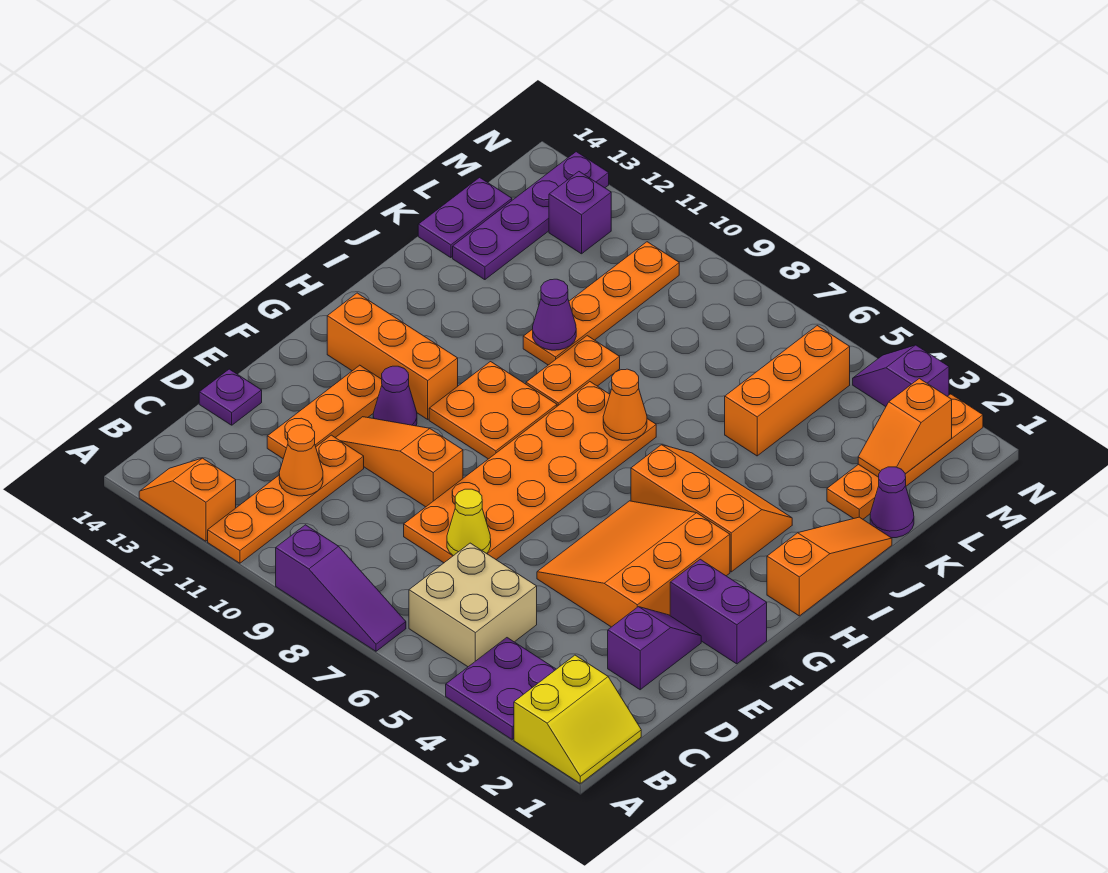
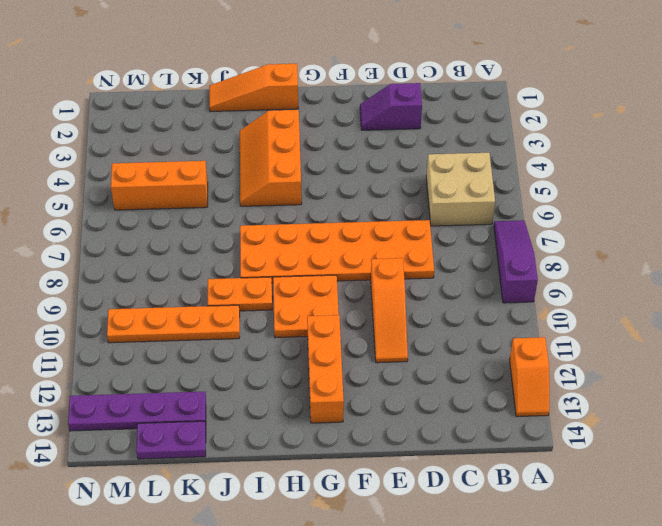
none -> yellow slope A1:B2 level 1 top 2
none -> purple plate A3:B4 level 1
none -> orange plate A11:D11 level 1
none -> orange plate D12:F12 level 1

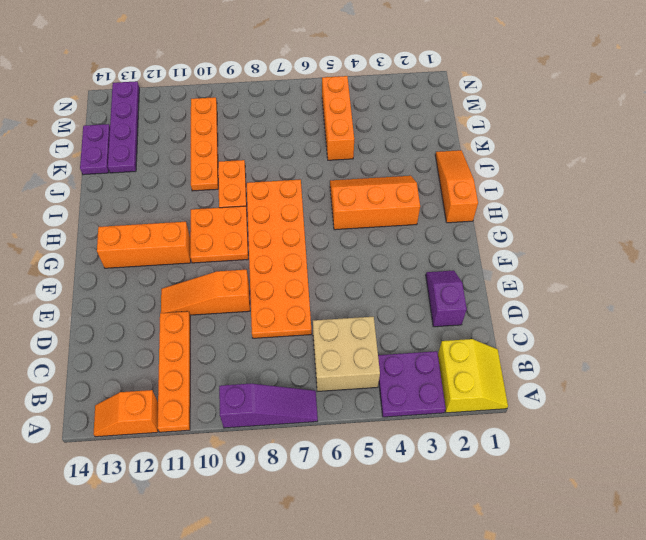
none -> orange plate D12:F12 level 1
none -> purple plate D14 level 1
none -> orange slope E3:G5 level 1 top 3
none -> purple brick F1:F2 level 1

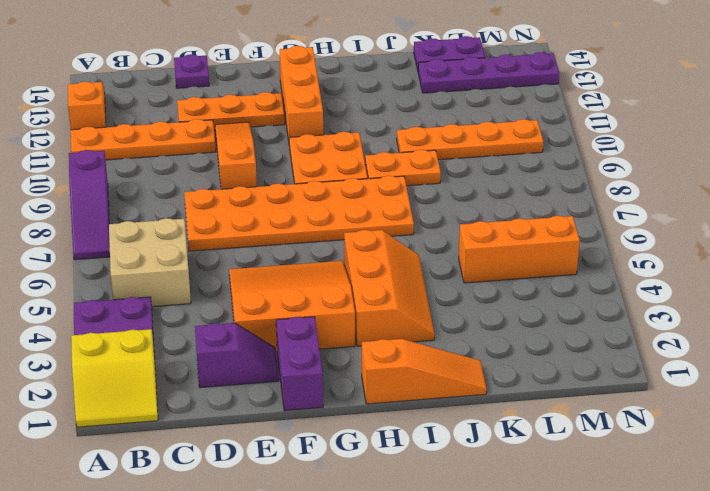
none -> purple cone F11 level 1
none -> purple cone K1 level 1
none -> orange plate K2:N2 level 1
none -> purple brick M12 level 1

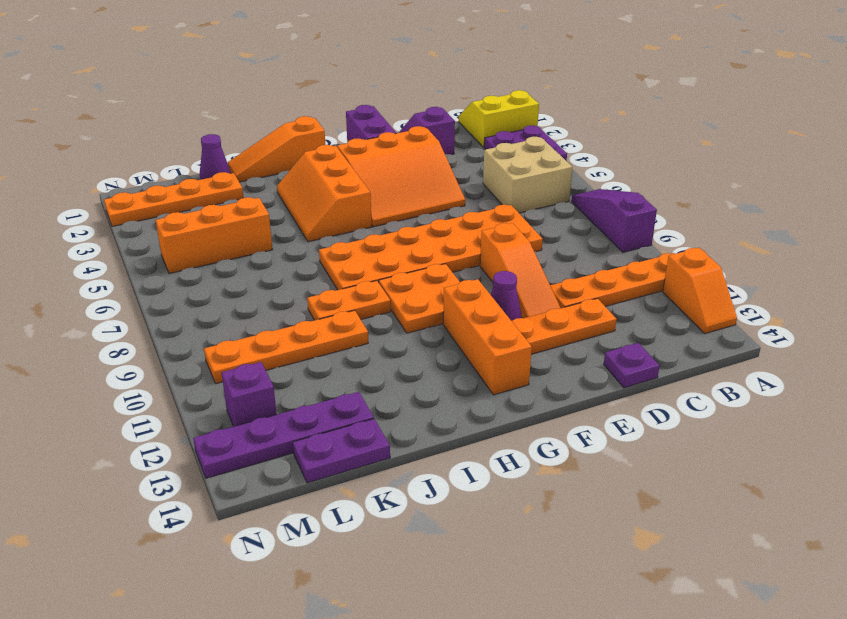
none -> purple slope N3:N4 level 1 top 3
none -> orange cone C11 level 2
none -> yellow cone D7 level 2
none -> orange cone I7 level 2

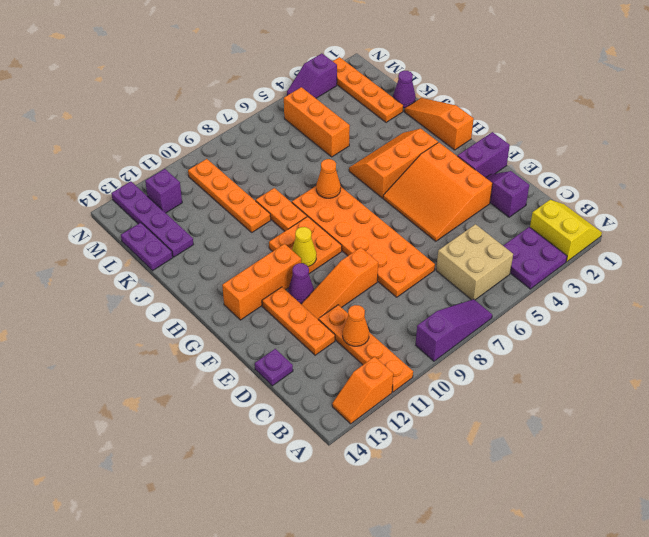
yellow cone G10 level 2 -> yellow cone D7 level 2
none -> purple cone J10 level 2
none -> orange slope L2:M2 level 2 top M

